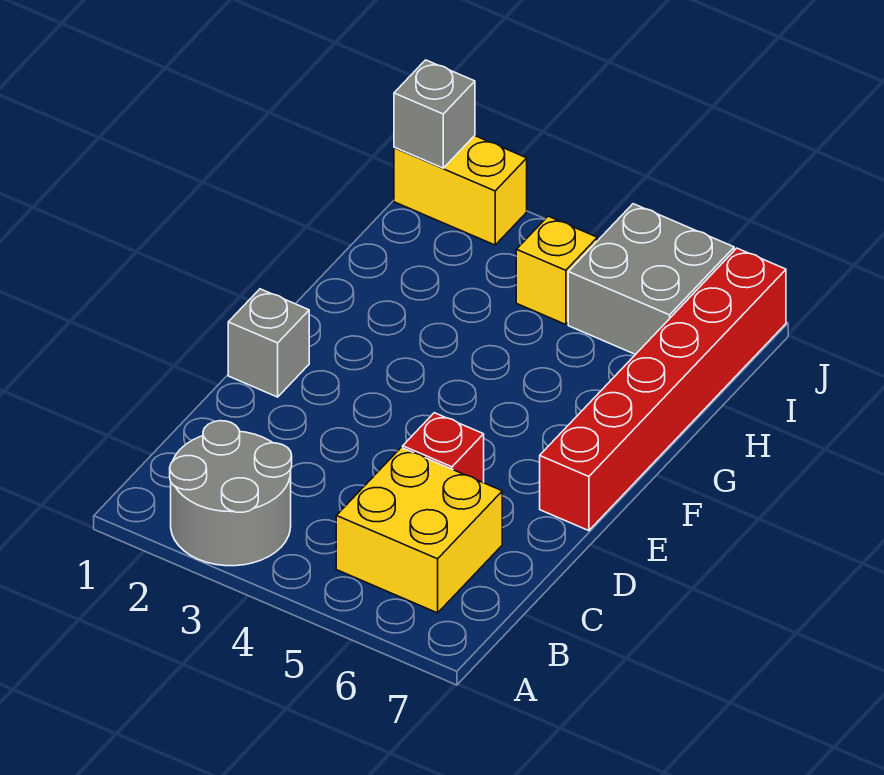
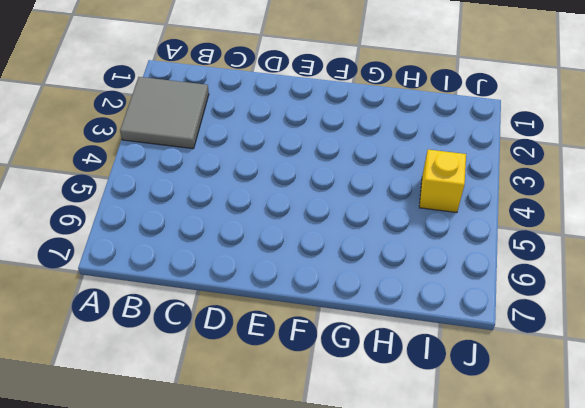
grey tile A2:B3 level 1 -> grey round brick A2:B3 level 1
none -> yellow brick B5:C6 level 1
none -> red brick D5 level 1

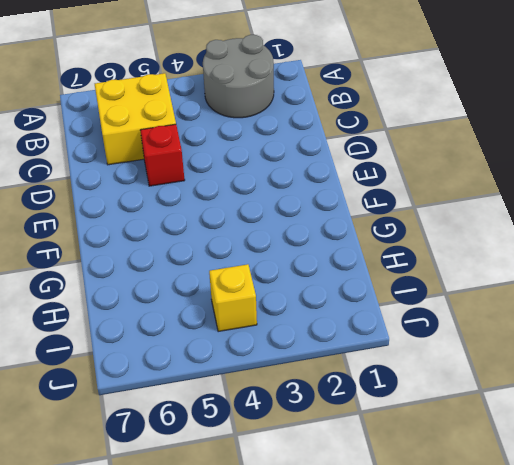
none -> grey brick E1 level 1
none -> red brick E7:J7 level 1

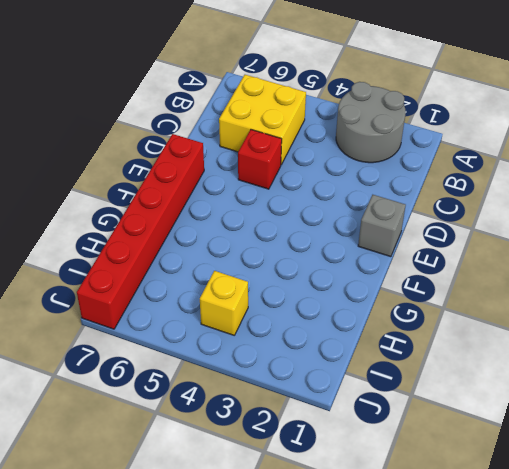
none -> grey brick I5:J6 level 1
none -> yellow brick J1:J2 level 1

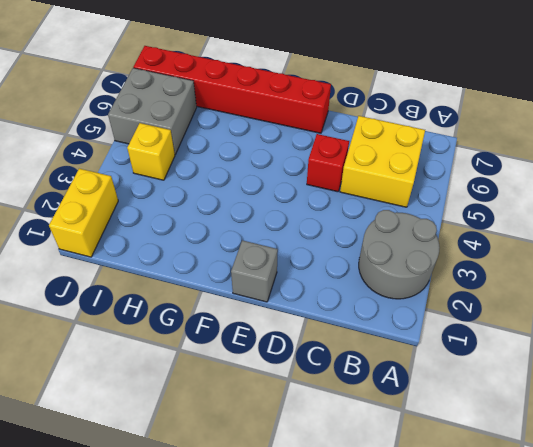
none -> grey brick J1 level 2

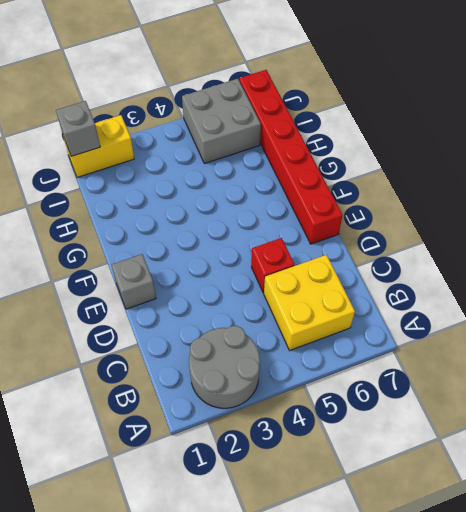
none -> yellow brick I4 level 1

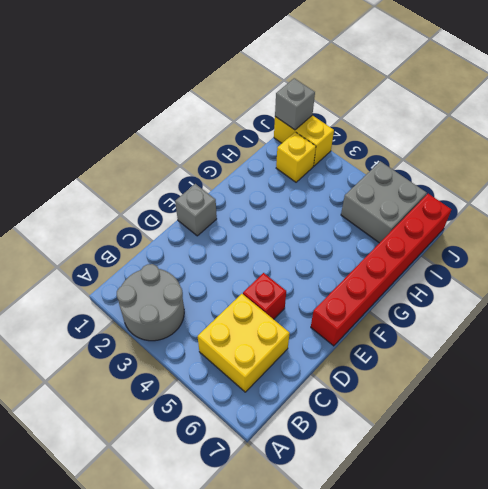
yellow brick I2 level 1 -> yellow brick I4 level 1

